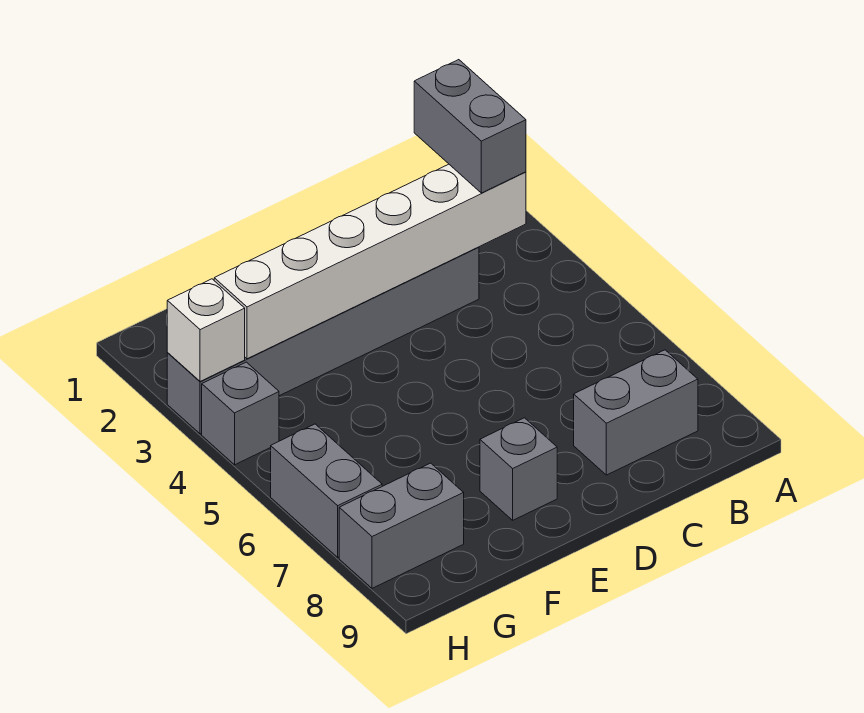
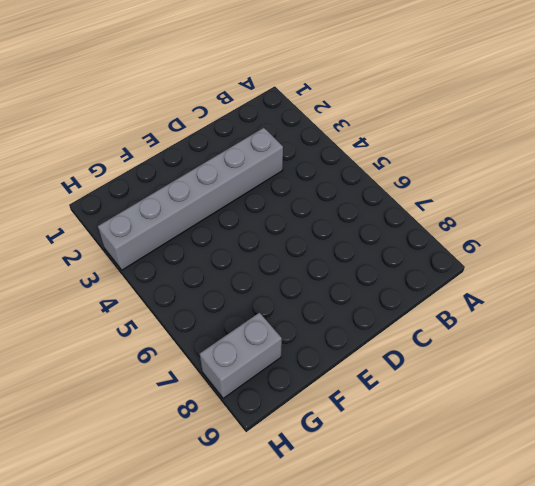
none -> grey brick B8:C8 level 1
none -> grey brick E8 level 1

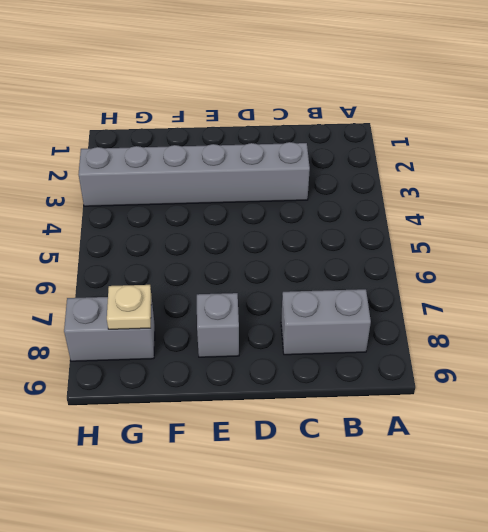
tan plate G8 level 2 -> none
none -> grey brick H4 level 1
none -> grey brick H6:H7 level 1

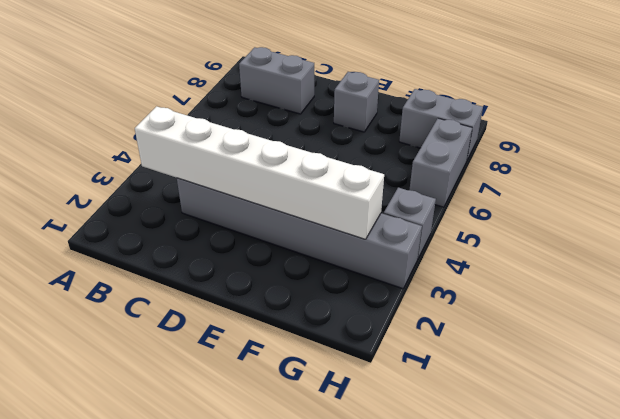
none -> white brick H3 level 2
none -> grey brick B2:B3 level 3

